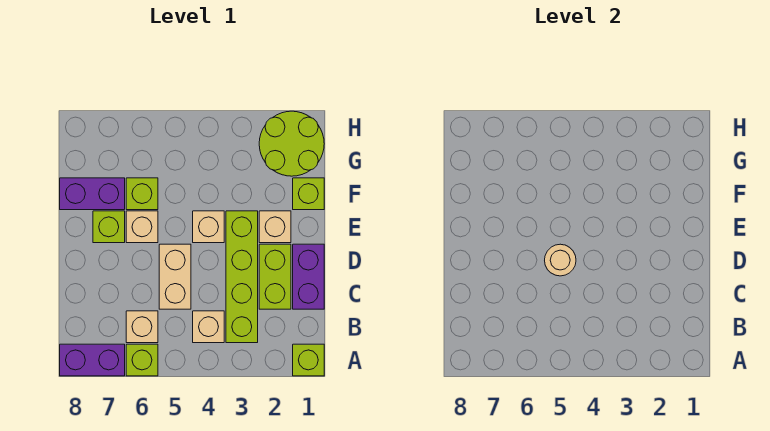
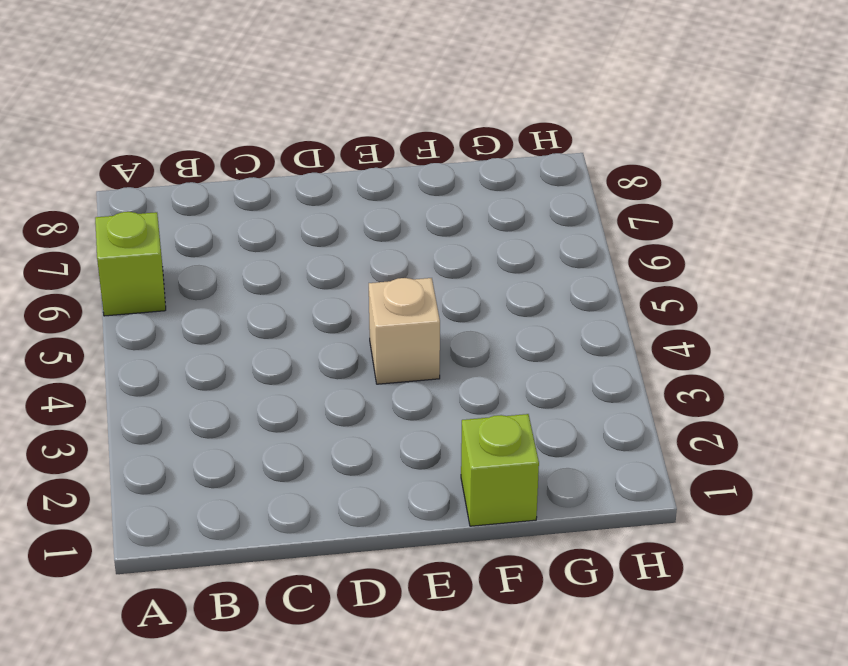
none -> lime brick A1 level 1
none -> purple brick A7:A8 level 1
none -> lime brick B3:E3 level 1

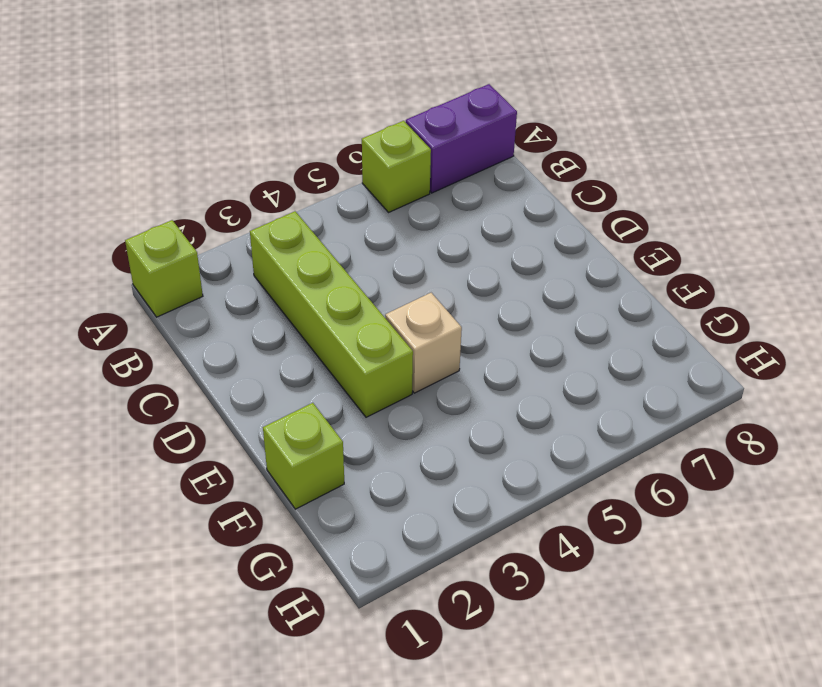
none -> tan brick B4 level 1
none -> tan brick B6 level 1
none -> purple brick C1:D1 level 1

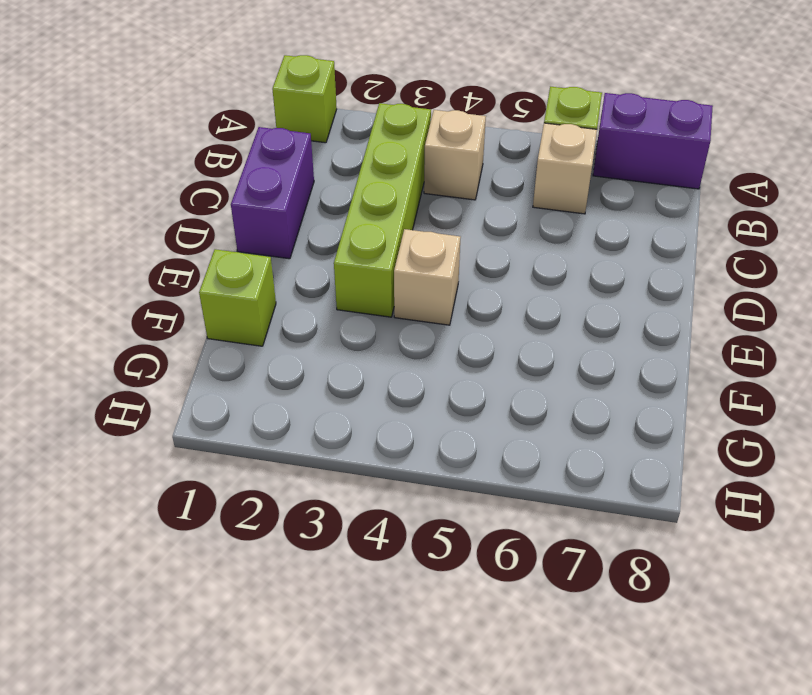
none -> lime brick C2:D2 level 1
none -> tan brick C5:D5 level 1
none -> tan brick E2 level 1

